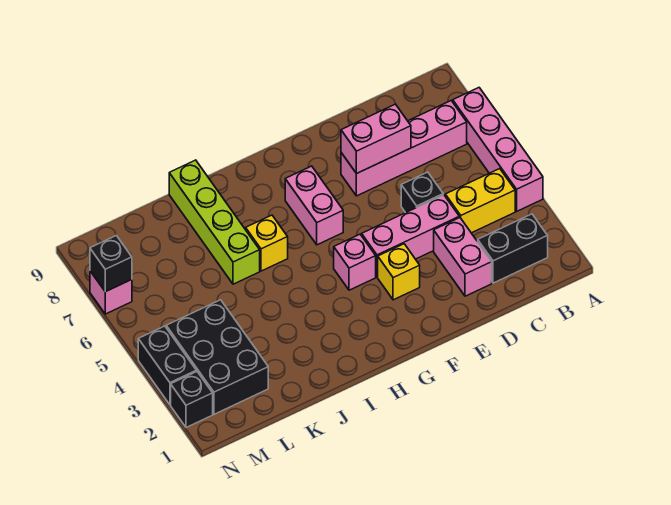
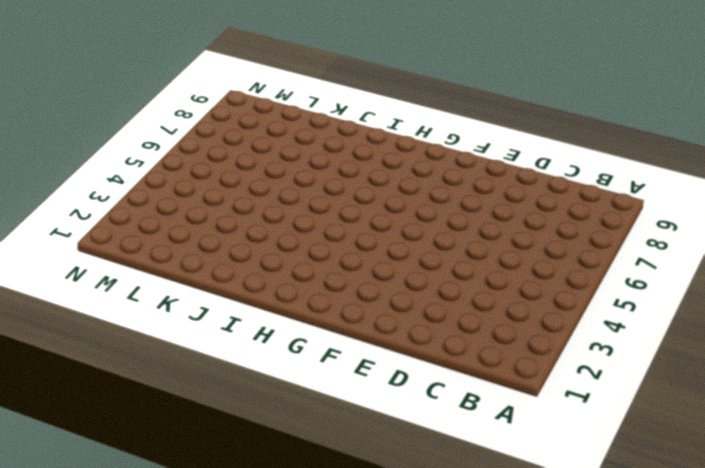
none -> pink brick A4:A7 level 1
none -> black brick B2:C2 level 1
none -> yellow brick B4:C4 level 1

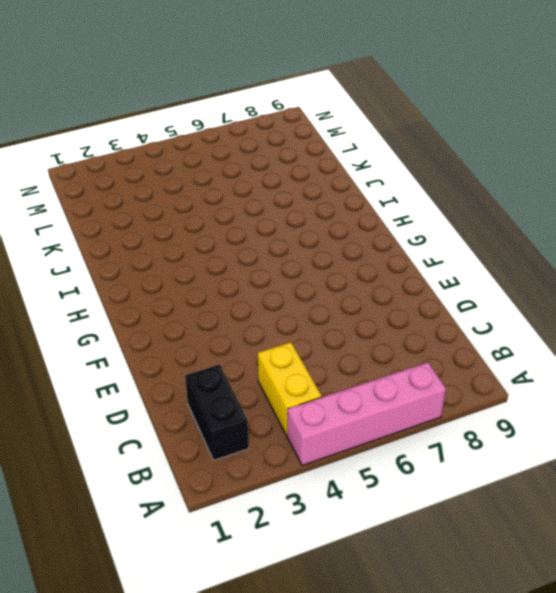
none -> pink brick B7:E7 level 1
none -> pink brick D2:D3 level 1
none -> pink brick D4:F4 level 1

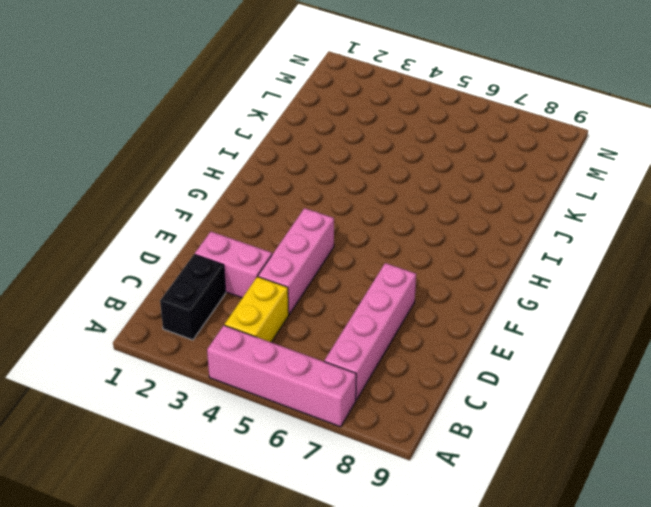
none -> black brick D5 level 1
none -> yellow brick F3 level 1
none -> pink brick G4 level 1

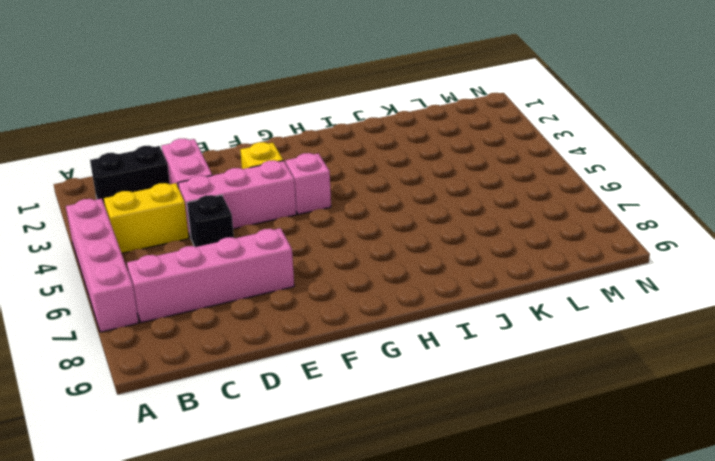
none -> pink brick G6:G7 level 1
none -> yellow brick I6 level 1
none -> lime brick J6:J9 level 1

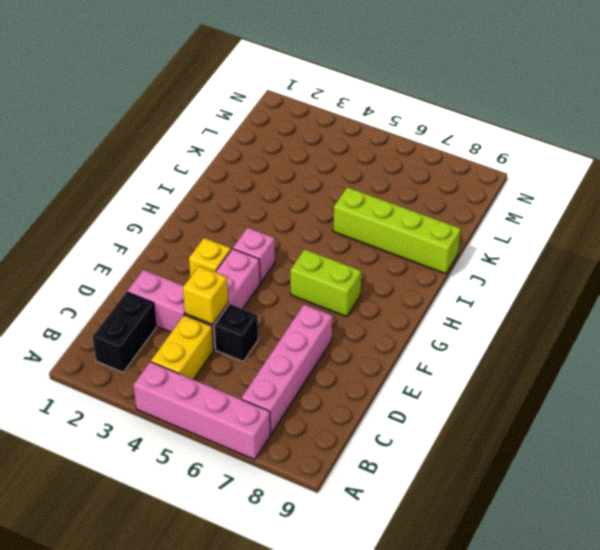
yellow brick D4 level 2 -> yellow brick I6 level 1
lime brick G6:G7 level 1 -> pink brick G6:G7 level 1
none -> black brick L2:M4 level 1
none -> black brick N2 level 1
none -> black brick N3:N4 level 1

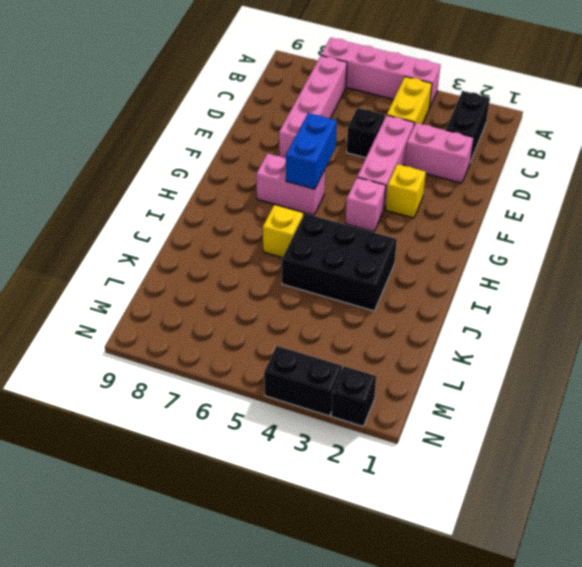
blue brick F6:G6 level 2 -> none
black brick I3:J5 level 1 -> black brick L2:M4 level 1
none -> lime brick J6:J9 level 1
none -> pink brick N7 level 1
none -> pink brick D7:E7 level 2

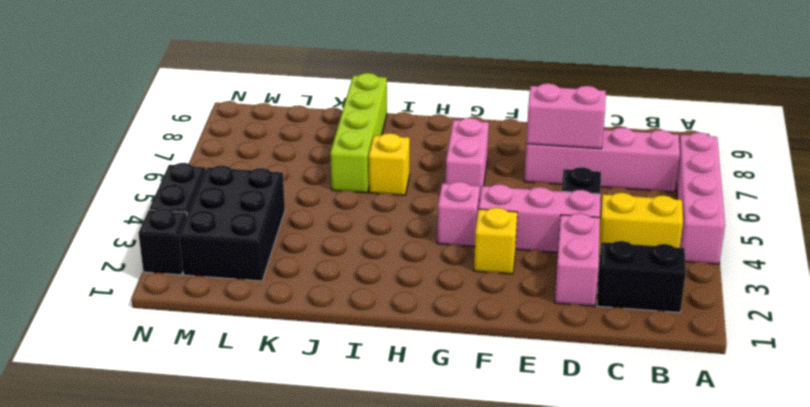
none -> pink brick N7 level 1
none -> black brick N7 level 2

